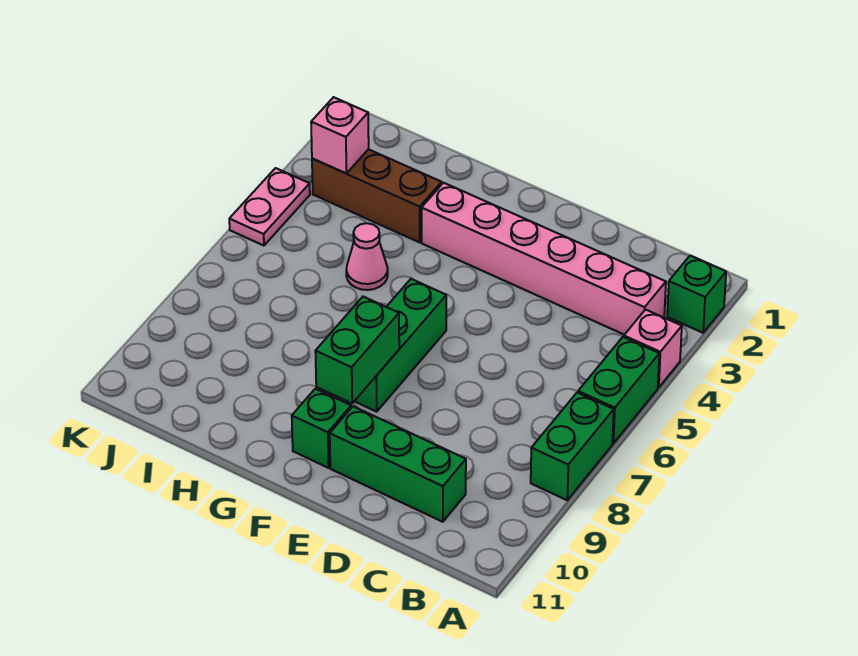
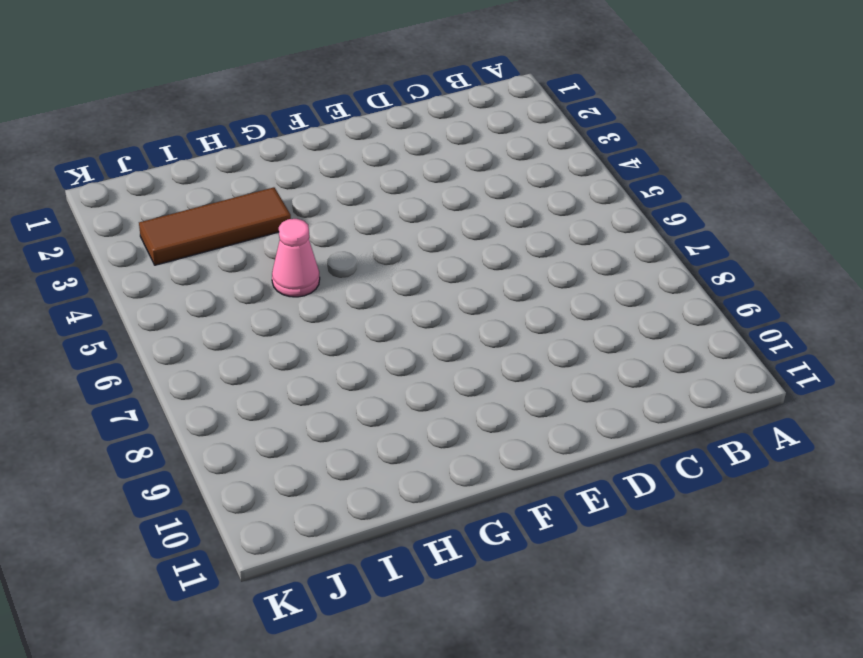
brown tile H3:J3 level 1 -> brown brick H3:J3 level 1
none -> green brick A2 level 1
none -> pink brick A4 level 1
none -> green brick A5:A6 level 1

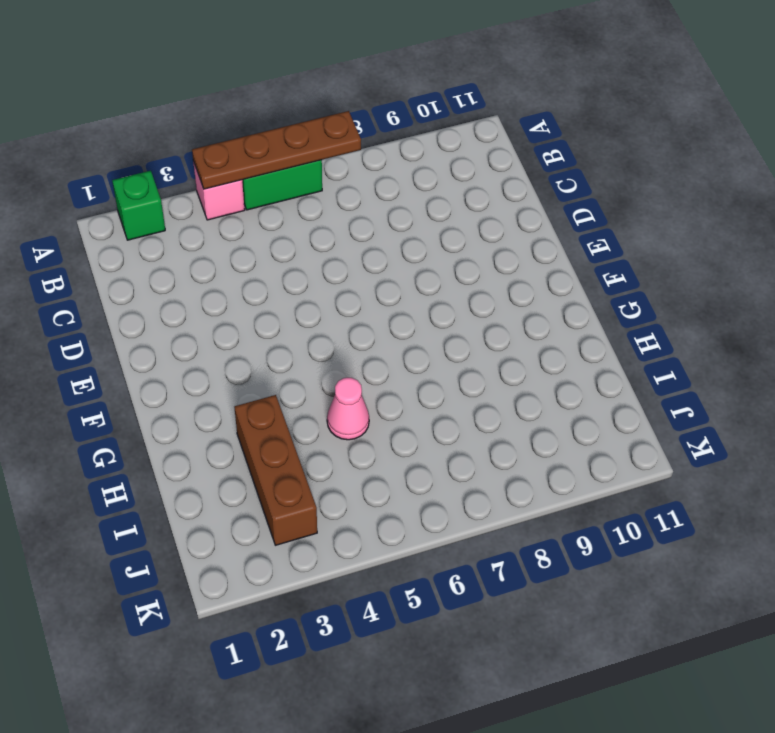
brown plate A4:A7 level 2 -> none
none -> green brick A7:A8 level 1
none -> pink brick B3:G3 level 1
none -> green brick C10:E10 level 1

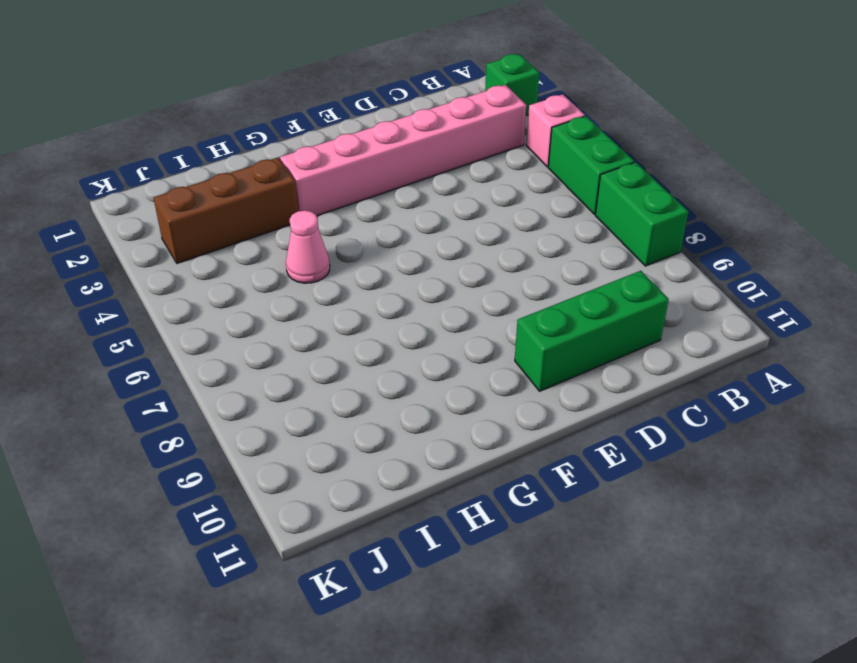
none -> green brick F6:F8 level 1
none -> green brick F10 level 1
none -> pink plate K4:K5 level 1

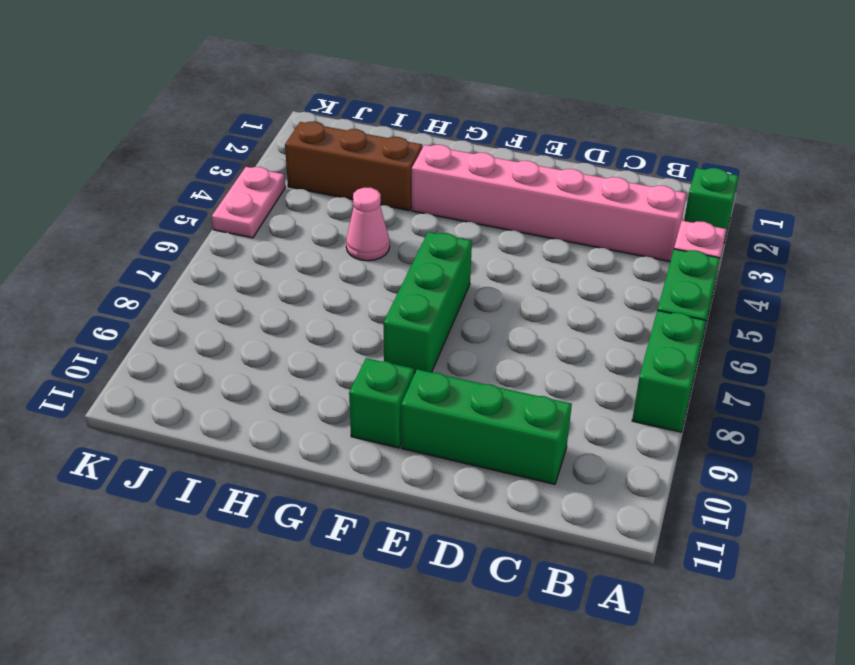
none -> green brick F8:F9 level 2
none -> pink brick J3 level 2

